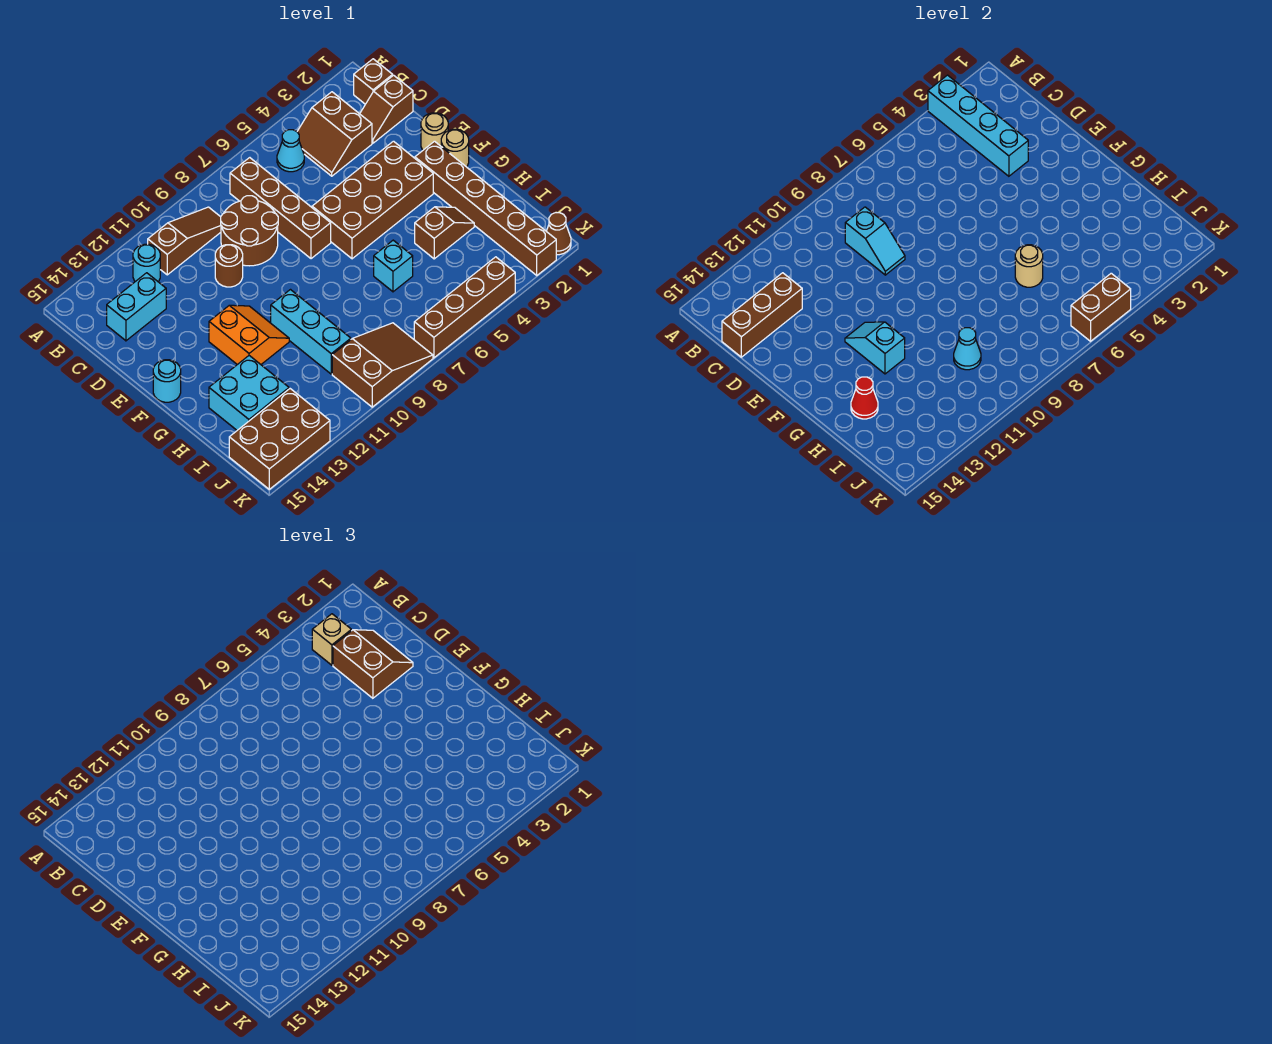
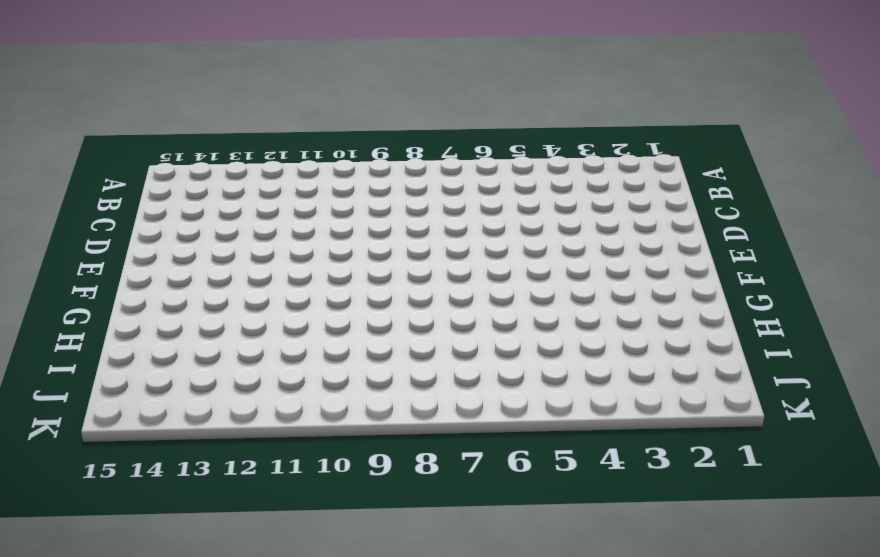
none -> brown brick B1 level 1
none -> brown slope B3:C4 level 1 top 3
none -> cyan cone B5 level 1
none -> brown brick B7:E7 level 1

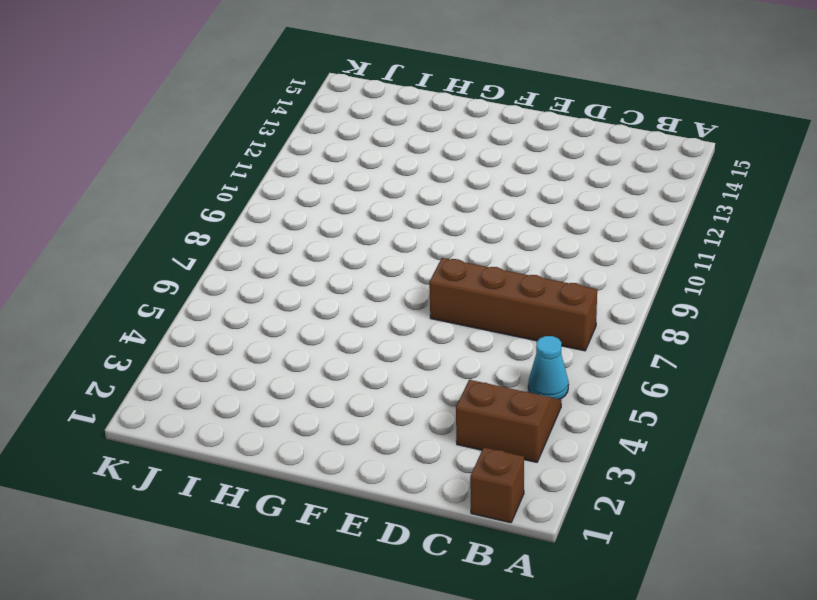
none -> brown slope B9:B11 level 1 top 11
none -> cyan round brick B12 level 1
none -> brown slope C1:C2 level 1 top 1
none -> brown round brick C8:D9 level 1

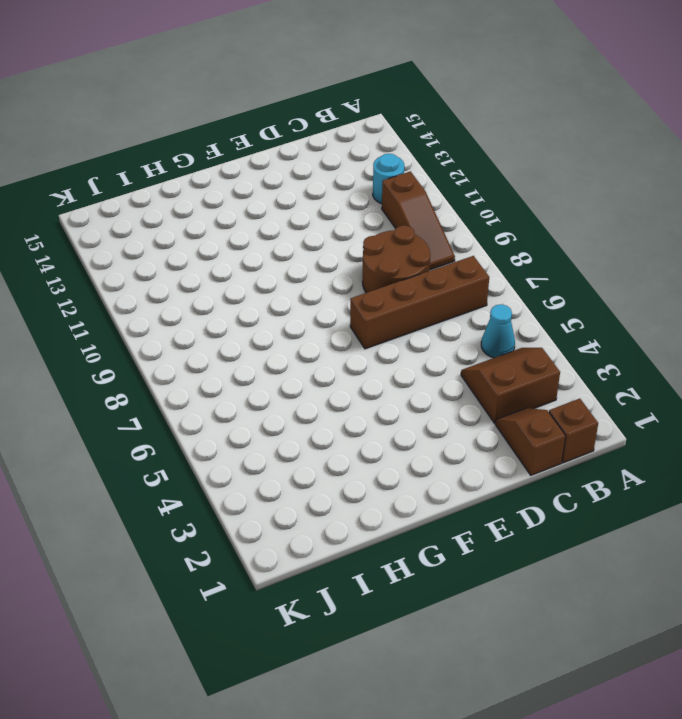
none -> cyan brick C13:C14 level 1
none -> brown round brick D10 level 1
none -> tan round brick E1 level 1
none -> brown brick E3:F6 level 1

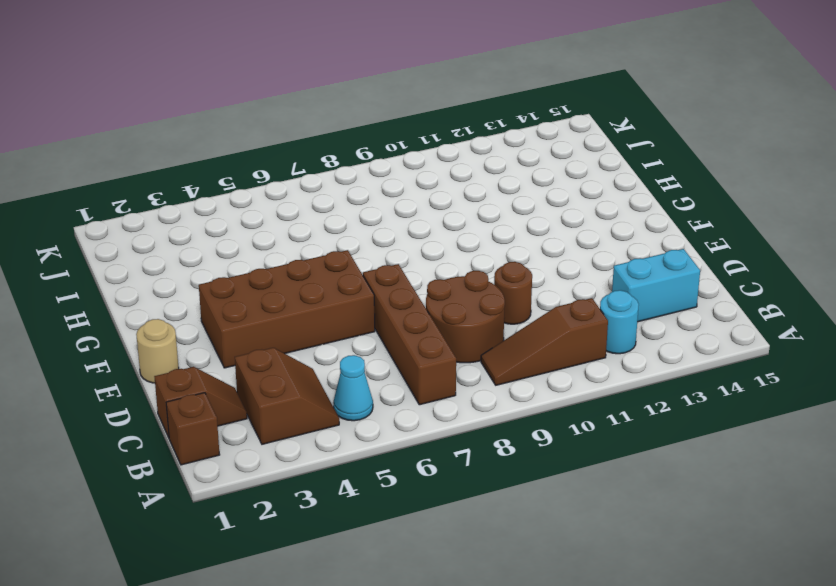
none -> tan round brick F1 level 1
none -> brown brick F2:K2 level 1
none -> orange slope F11:G12 level 1 top 12
none -> cyan round brick F15 level 1

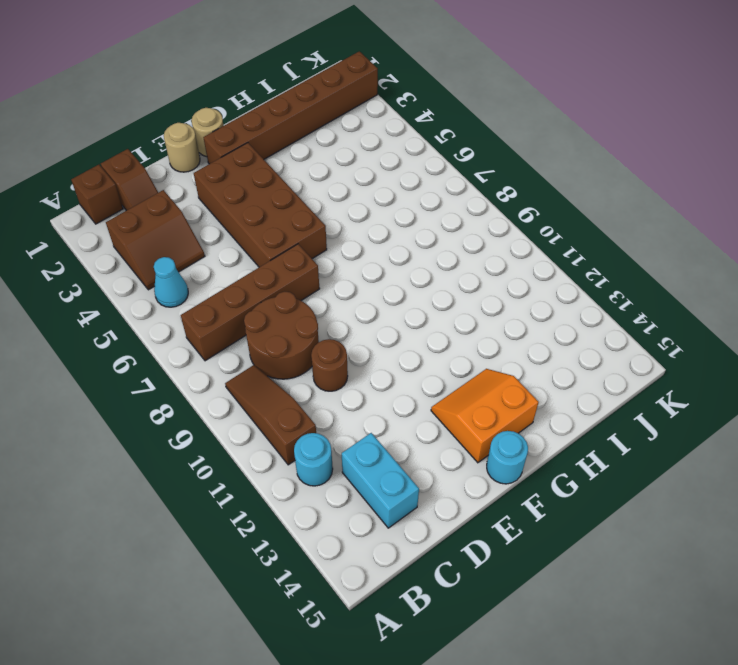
orange slope F13:G14 level 1 top 14 -> orange slope F11:G12 level 1 top 12
none -> cyan brick G10:I10 level 1
none -> brown slope H3:H4 level 1 top 4
none -> cyan brick H6 level 1
none -> cyan brick H13:I14 level 1

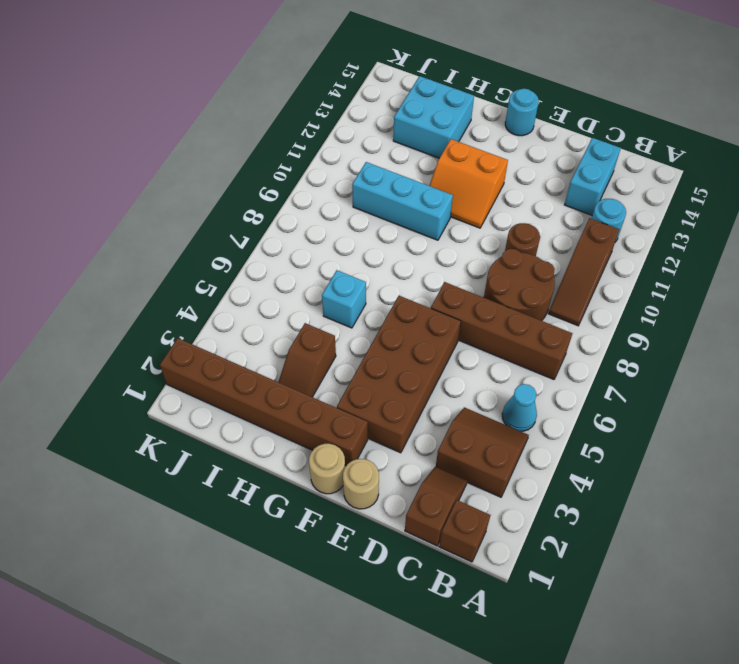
none -> brown slope J8:K10 level 1 top 10
none -> brown brick J13:K15 level 1
none -> brown cone K1 level 1
none -> brown brick K4:K7 level 1

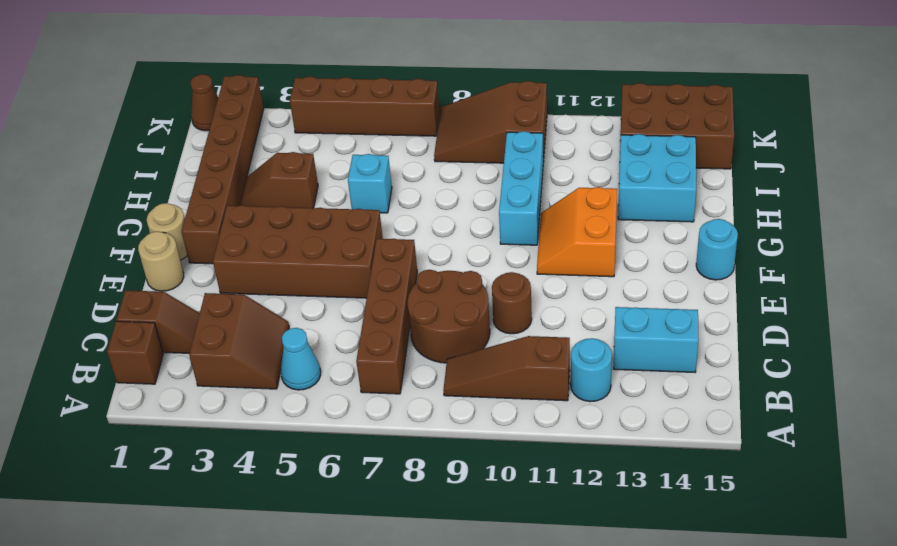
none -> cyan brick A3:D3 level 2
none -> cyan slope C9:D9 level 2 top C
none -> brown brick C13:C15 level 2
none -> cyan slope F12:G12 level 2 top G

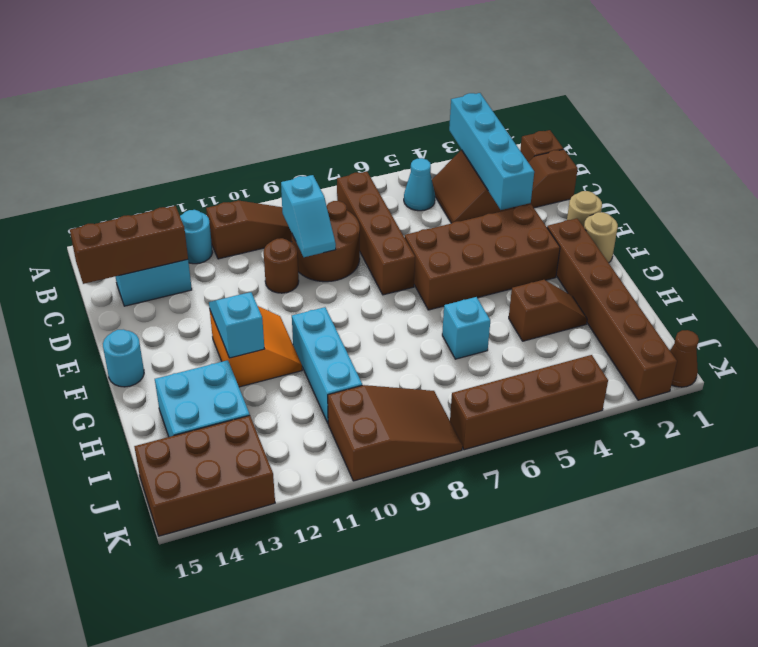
none -> tan round brick H6 level 2
none -> red cone H14 level 2
none -> cyan cone I10 level 2
none -> brown brick K5:K6 level 2

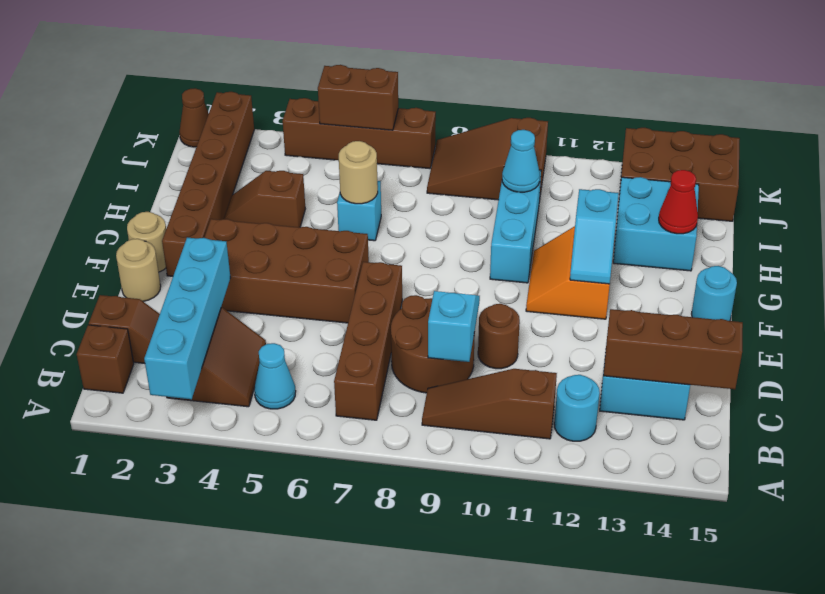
none -> tan brick B3 level 3
none -> brown slope C2:D3 level 3 top 3

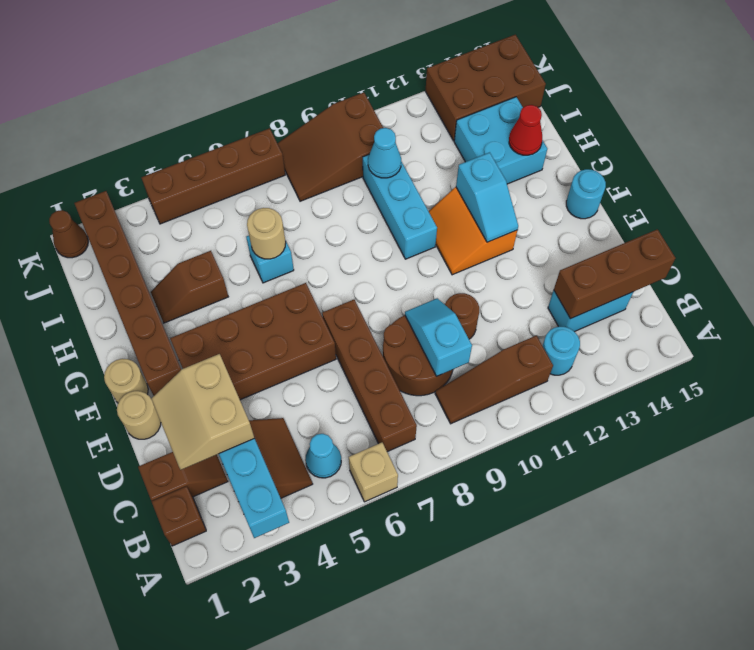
tan brick A6 level 1 -> tan brick B3 level 3
tan slope C2:D3 level 3 top 3 -> brown slope C2:D3 level 3 top 3
none -> brown brick K5:K6 level 2

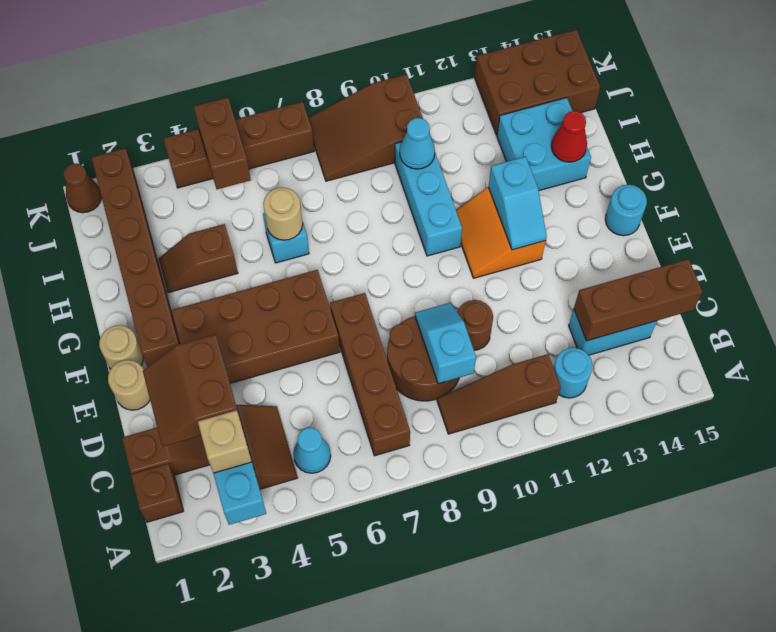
brown brick J5:K5 level 2 -> brown brick K5:K6 level 2

